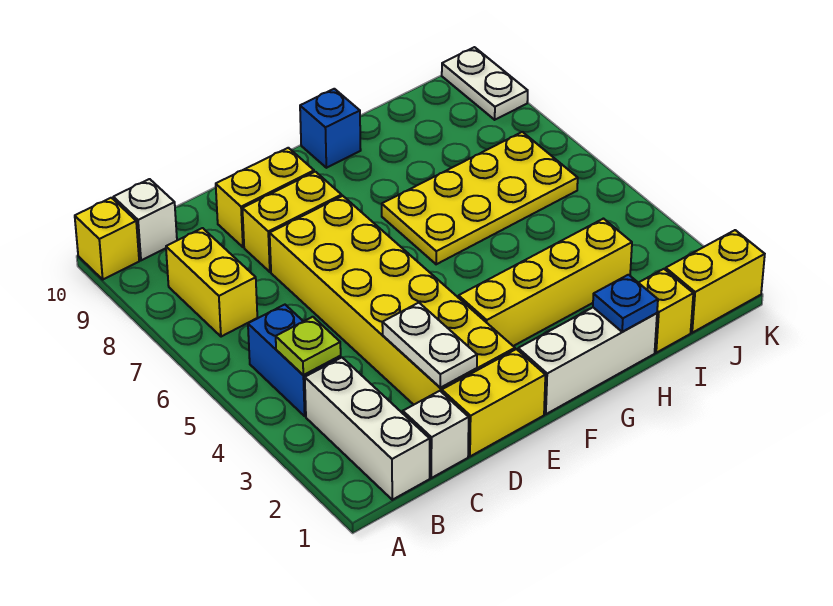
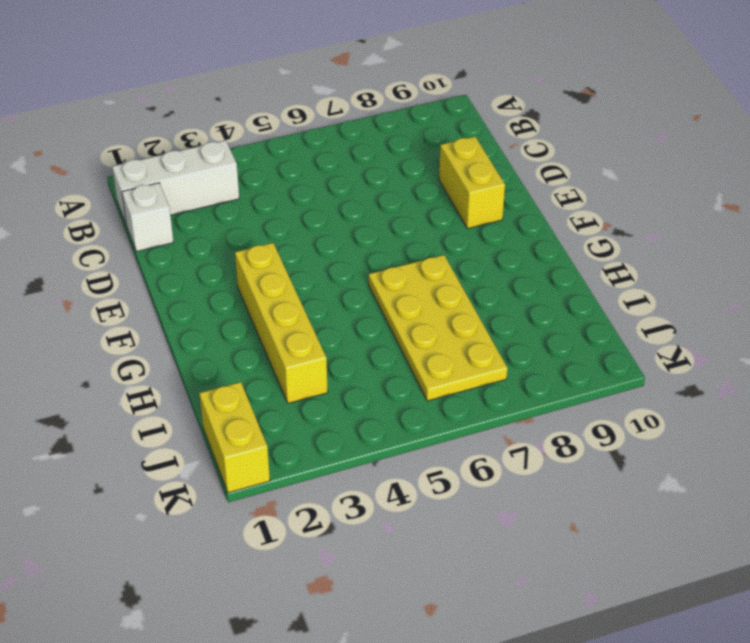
none -> yellow brick A10 level 1
none -> blue brick B4:B5 level 1
none -> yellow brick B7:B8 level 1

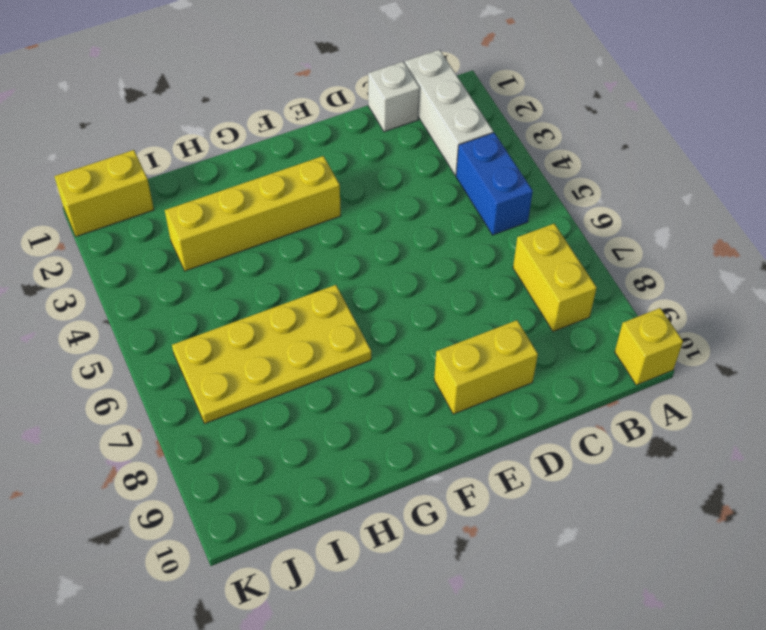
none -> white brick B10 level 1
none -> yellow brick D1:E1 level 1
none -> yellow brick D2:E7 level 1

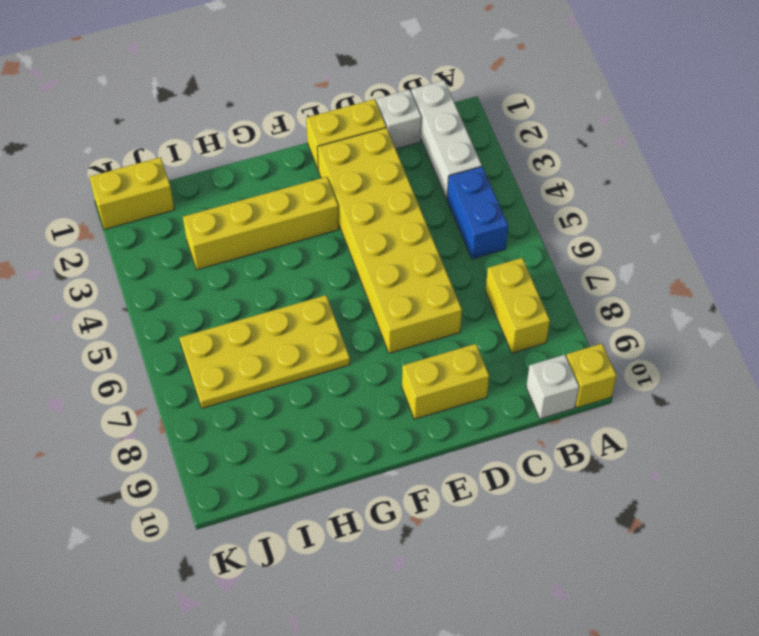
none -> yellow brick D8:E8 level 1
none -> white brick F1:H1 level 1
none -> blue brick G10 level 1

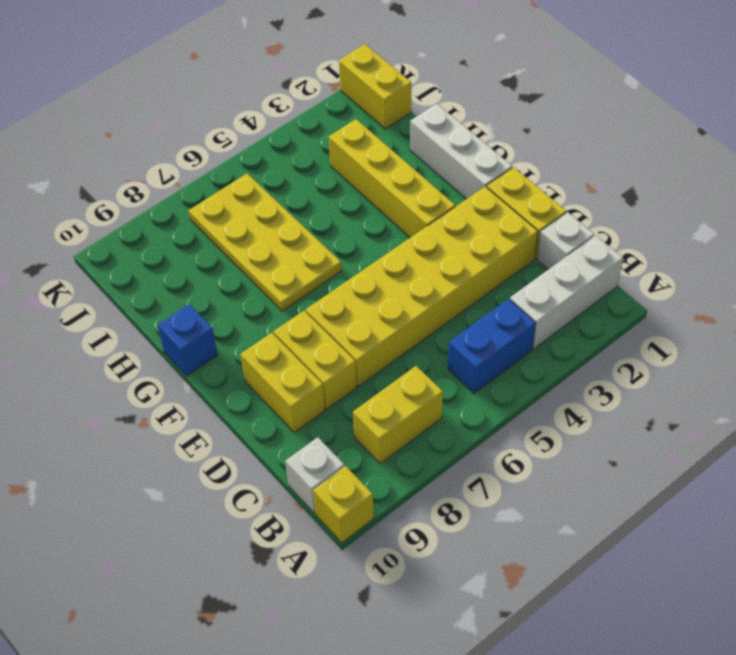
none -> yellow brick I1 level 1
none -> white plate K9:K10 level 1
none -> lime plate B4 level 2

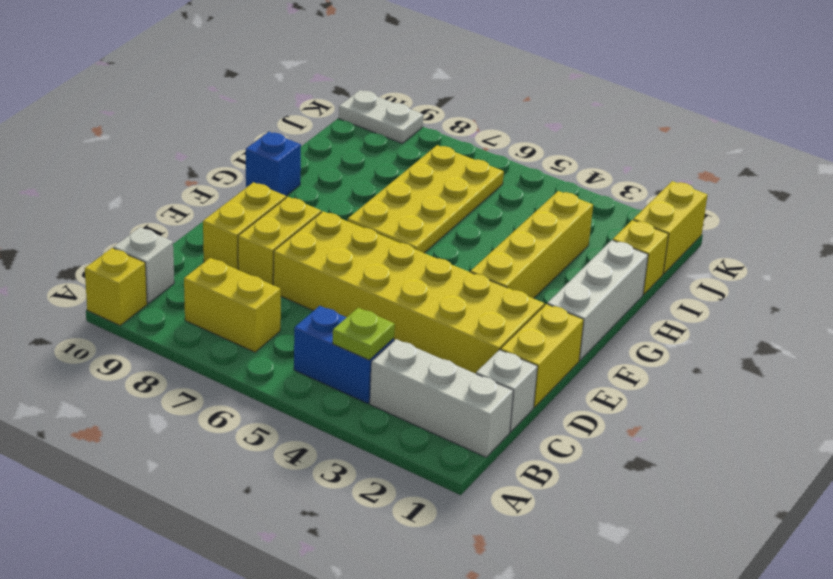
none -> white plate D2:D3 level 2
none -> blue plate H1 level 2

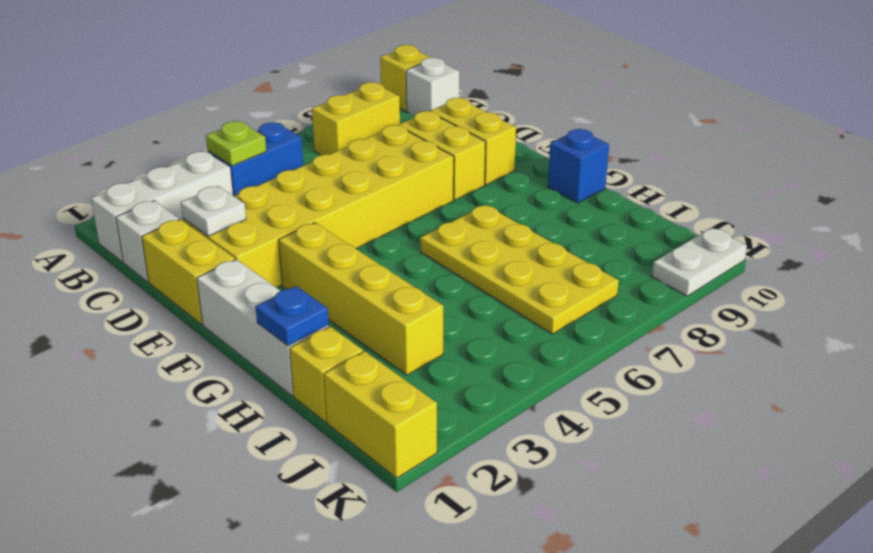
white plate D2 level 2 -> white plate D2:D3 level 2

